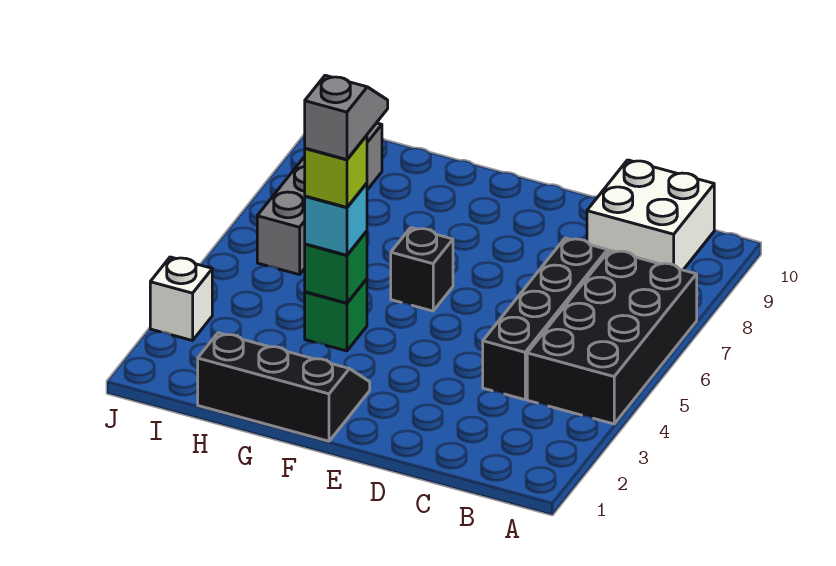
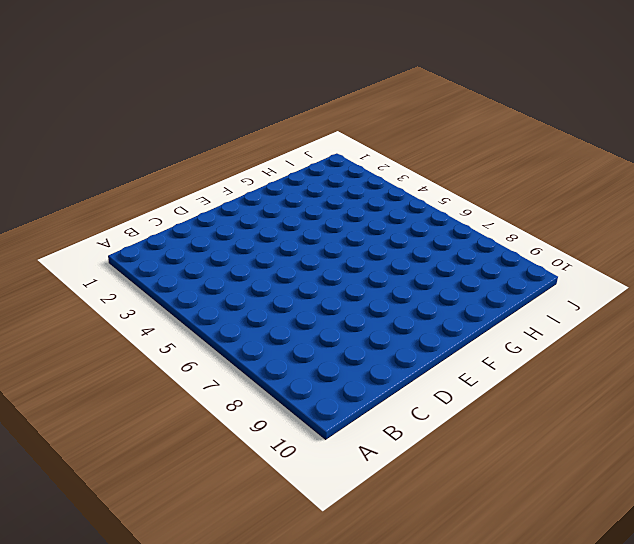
none -> black brick A4:B7 level 1
none -> white brick B9:C10 level 1
none -> black brick C4:C7 level 1

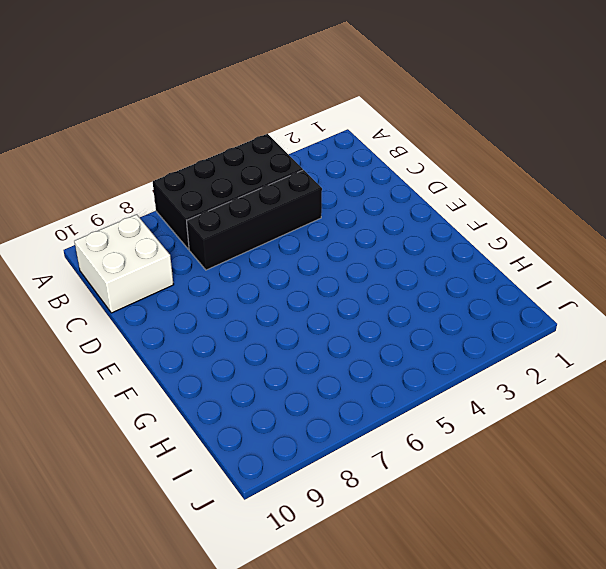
none -> black slope F1:H2 level 1 top 1
none -> black brick F6 level 1
none -> green brick G4 level 1

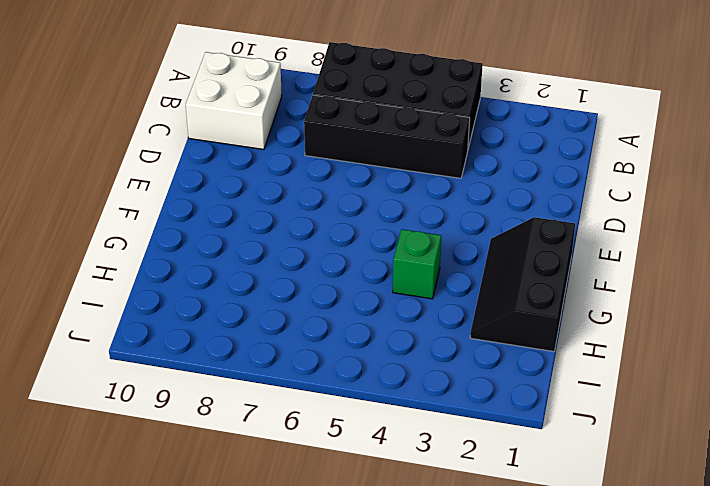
none -> black brick F6 level 1
none -> grey brick I6:I9 level 1
none -> white brick J3 level 1

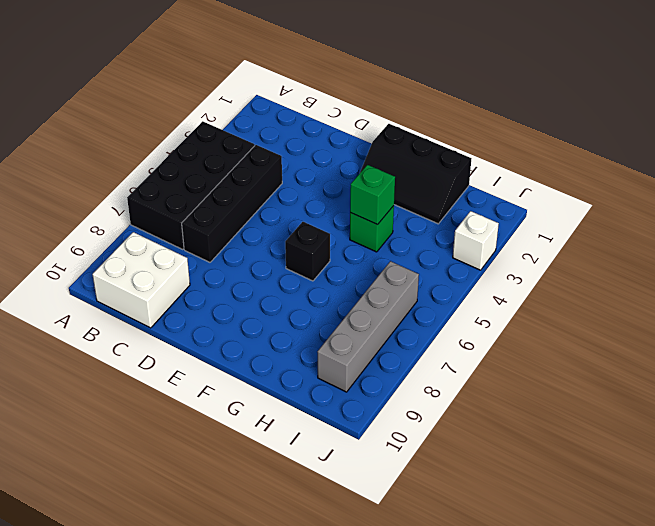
none -> cyan brick G4 level 3
none -> lime brick G4 level 4
none -> grey slope G4:G5 level 5 top 4

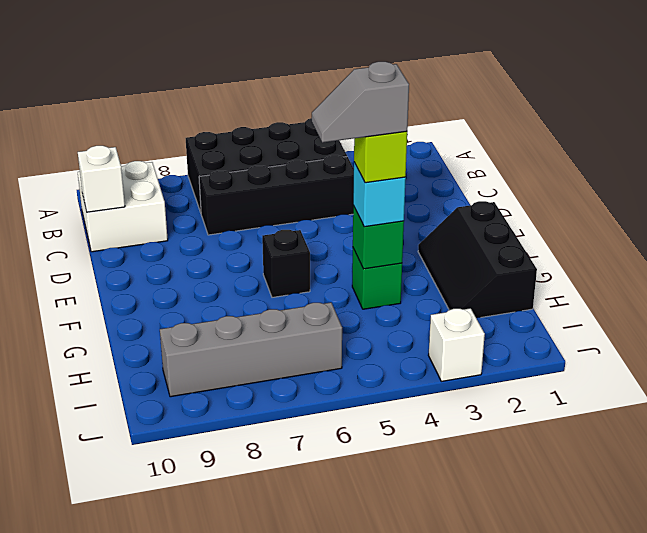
white brick C10 level 2 -> none

